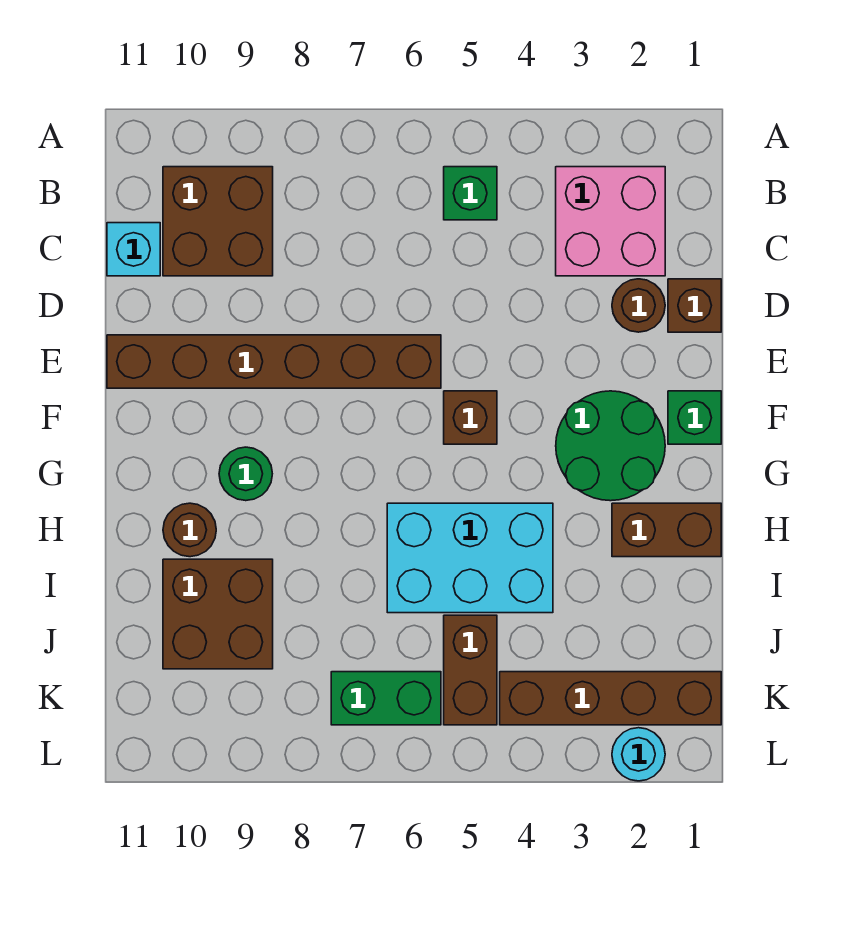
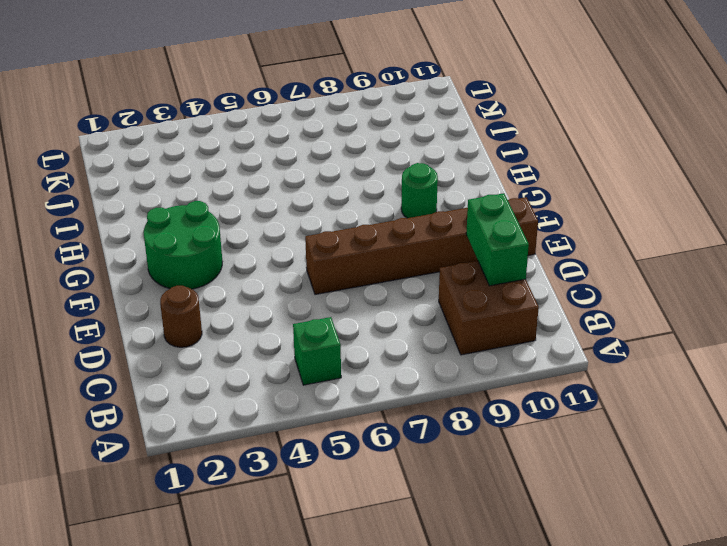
green brick C10:D10 level 2 -> green brick K6:K7 level 1
none -> pink brick B2:C3 level 1
none -> cyan brick C11 level 1
none -> brown brick D1 level 1

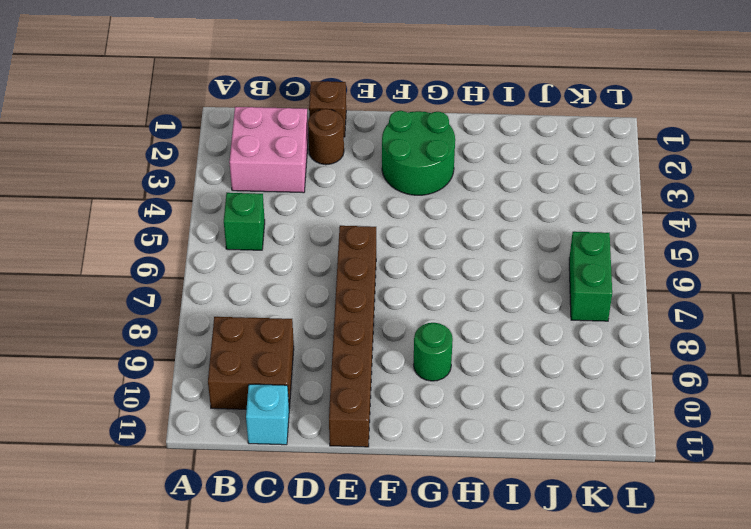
none -> green brick F1 level 1
none -> brown brick F5 level 1
none -> brown brick H1:H2 level 1

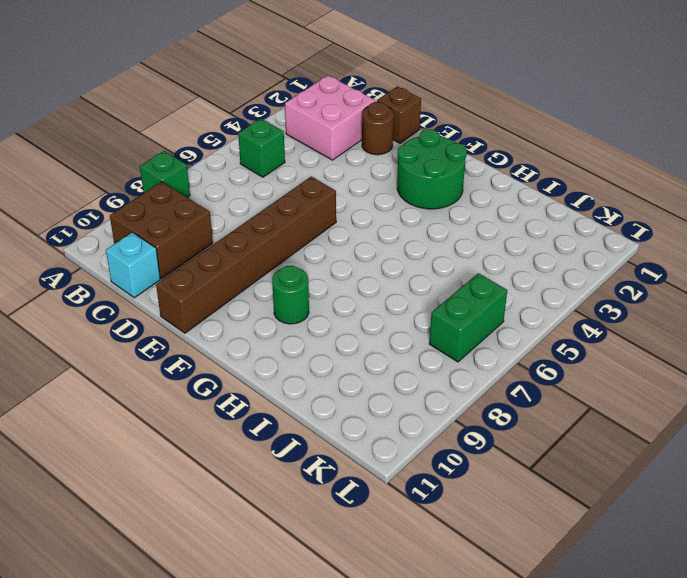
green brick A8 level 1 -> green brick F1 level 1
none -> brown brick F5 level 1
none -> brown brick H1:H2 level 1
none -> cyan brick H4:I6 level 1

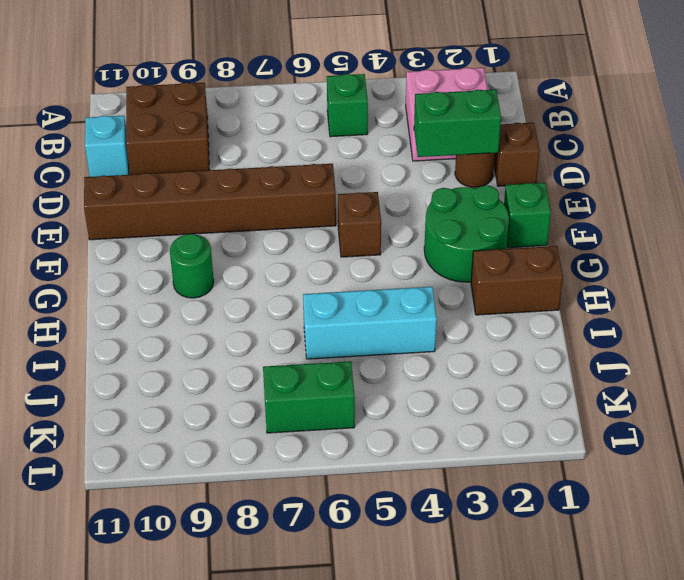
green brick D2:D3 level 2 -> none
cyan brick I4:I6 level 1 -> cyan brick H4:I6 level 1
none -> brown round brick H10 level 1
none -> brown brick I9:J10 level 1
none -> brown brick J5:K5 level 1

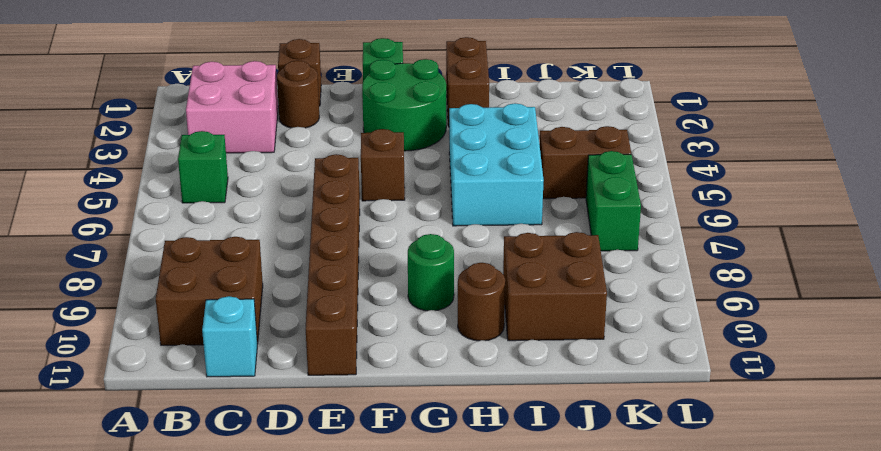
none -> brown brick K1:K4 level 1
none -> cyan round brick L2 level 1

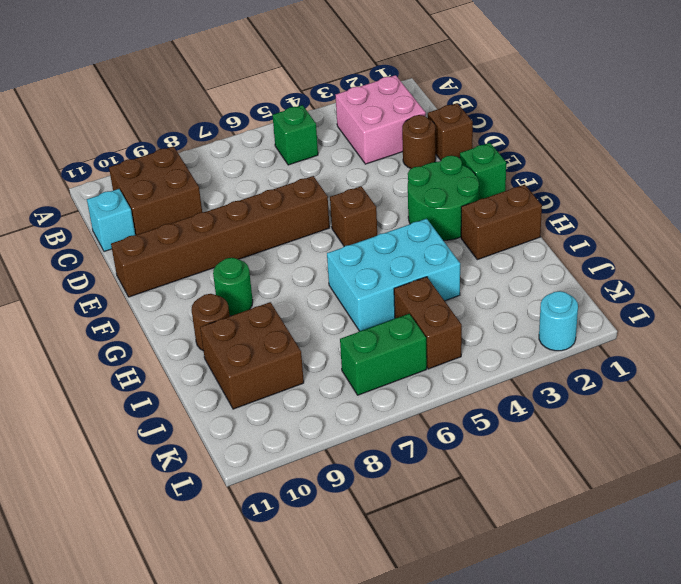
none -> brown brick K1:K4 level 1

